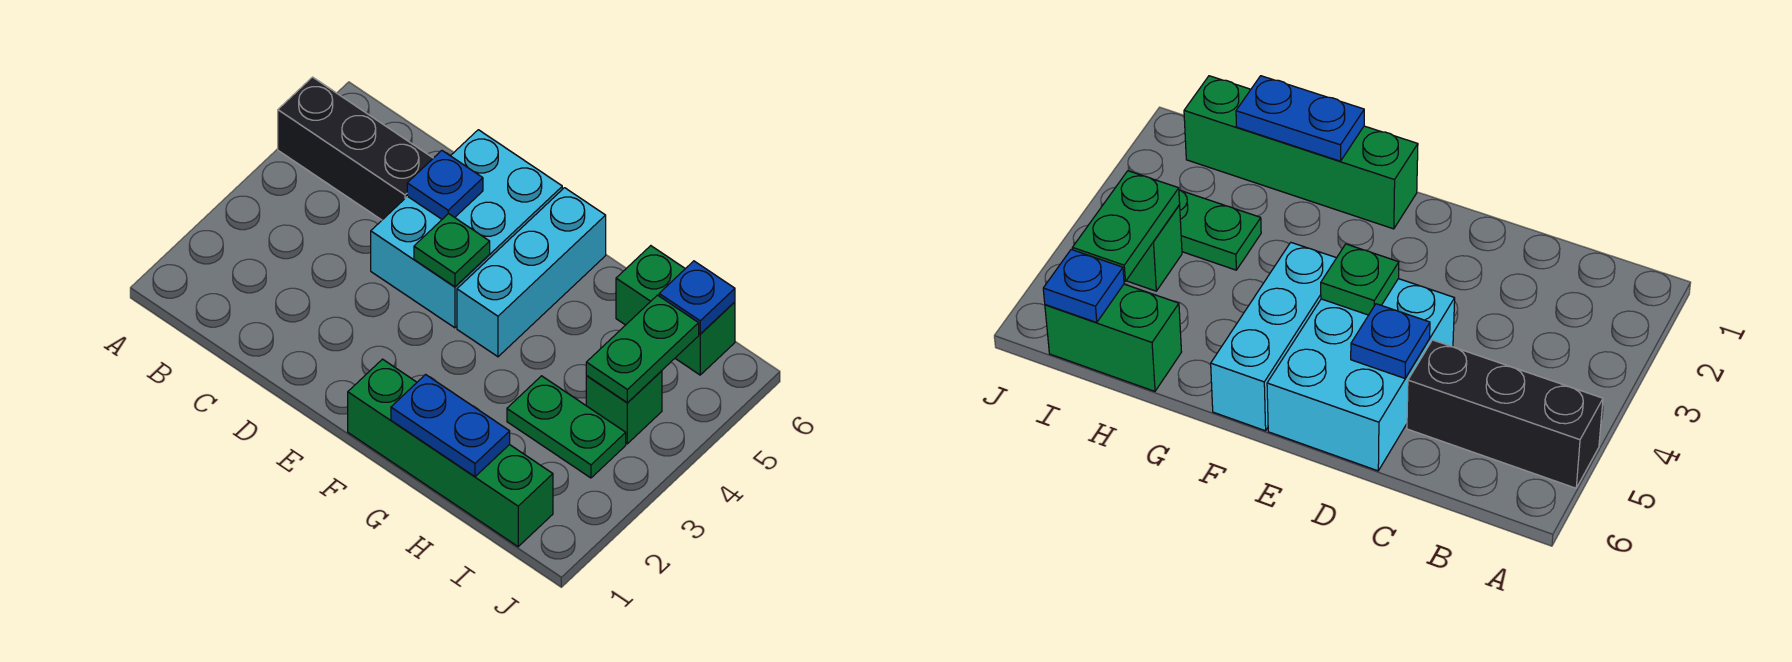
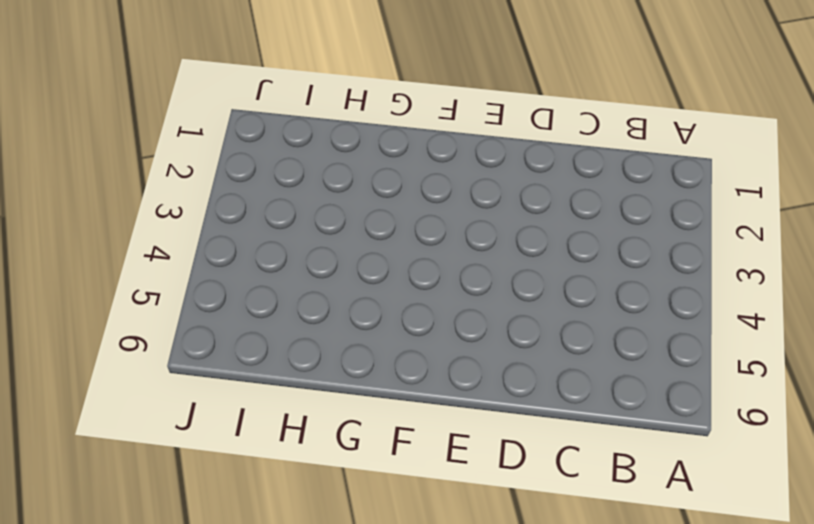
none -> black brick A5:C5 level 1
none -> cyan brick D4:E6 level 1
none -> green brick F1:I1 level 1

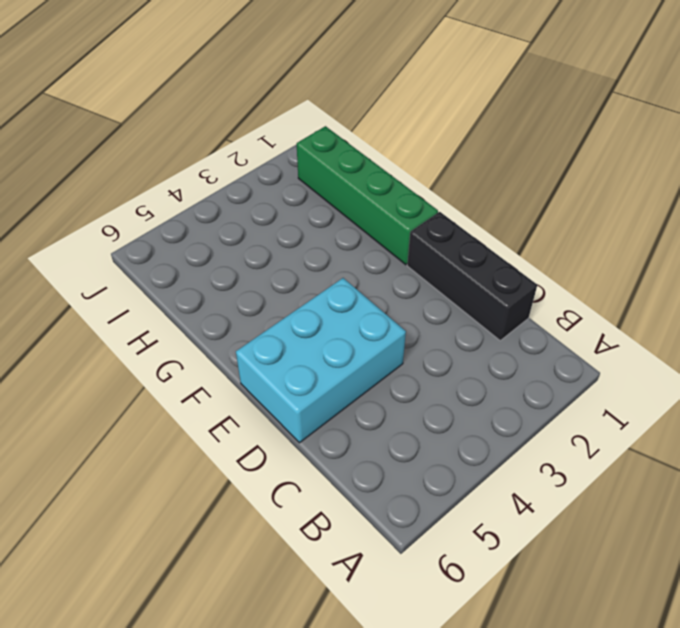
black brick C1:E1 level 1 -> black brick A5:C5 level 1
none -> cyan brick F4:F6 level 1
none -> green plate H3:I3 level 1
none -> green brick H6:I6 level 1

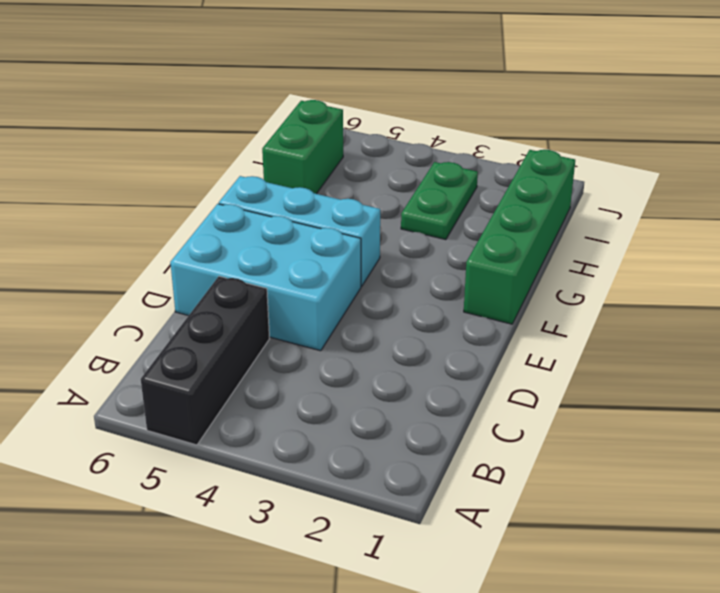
none -> green brick I4 level 1
none -> blue plate D5 level 2
none -> green plate E4 level 2

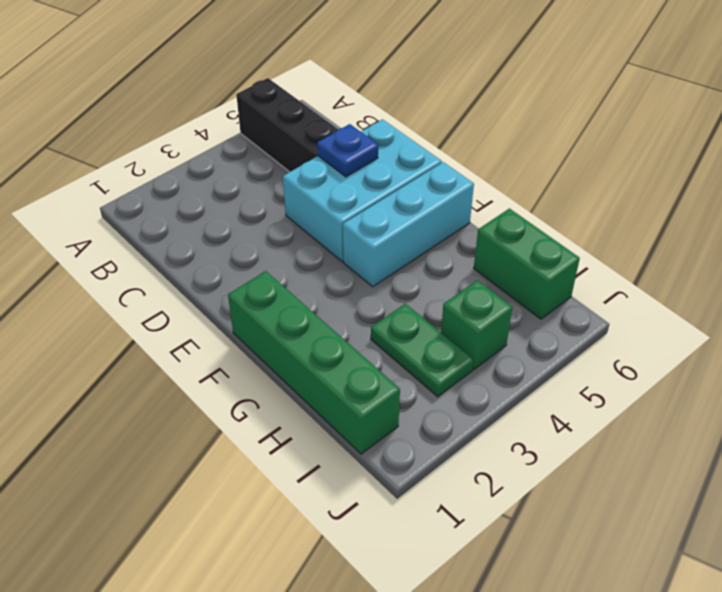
none -> green plate E4 level 2
none -> blue plate G1:H1 level 2
none -> green plate I4:I5 level 2

